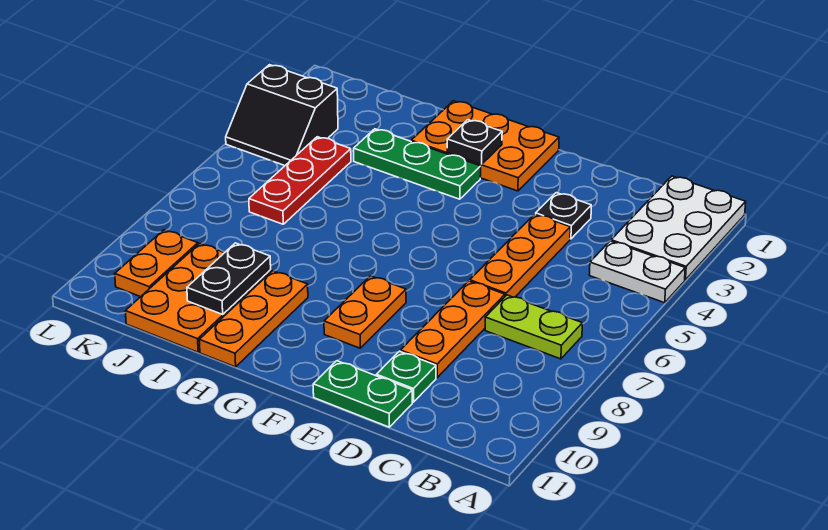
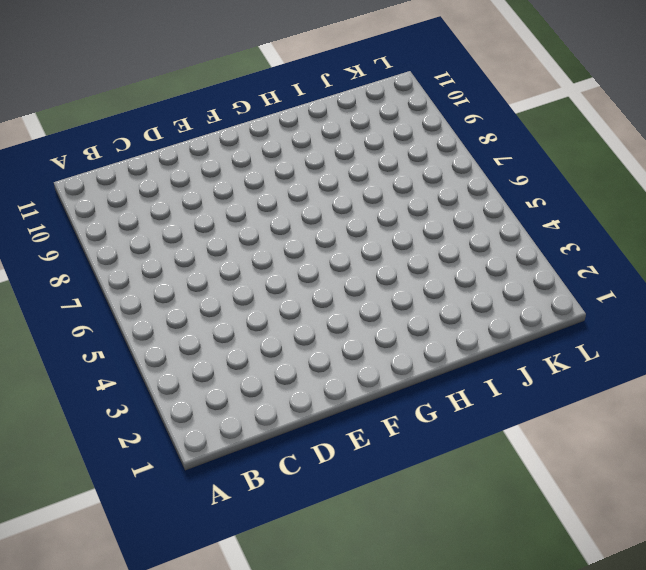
none -> white plate A1:B3 level 1
none -> white plate A4:B4 level 1
none -> lime plate B7:C7 level 1

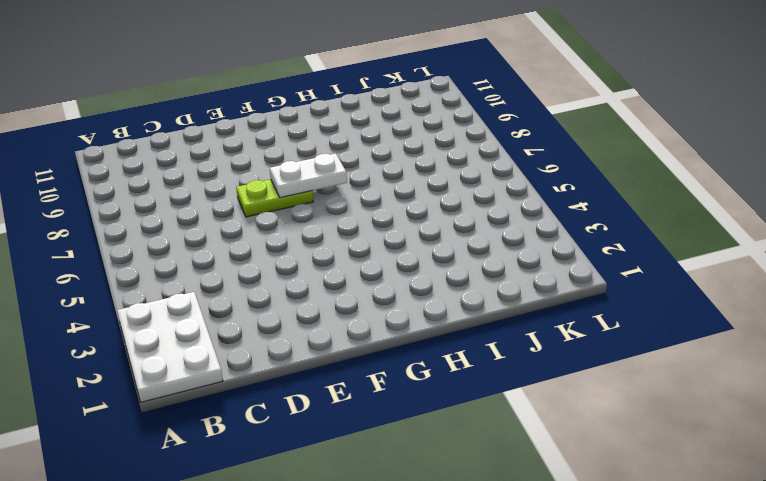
lime plate E7:F7 level 1 -> lime plate B7:C7 level 1
white plate F7:G7 level 2 -> white plate A4:B4 level 1
none -> black plate D3 level 1
none -> orange plate D4:D6 level 1
none -> orange plate D7:D9 level 1

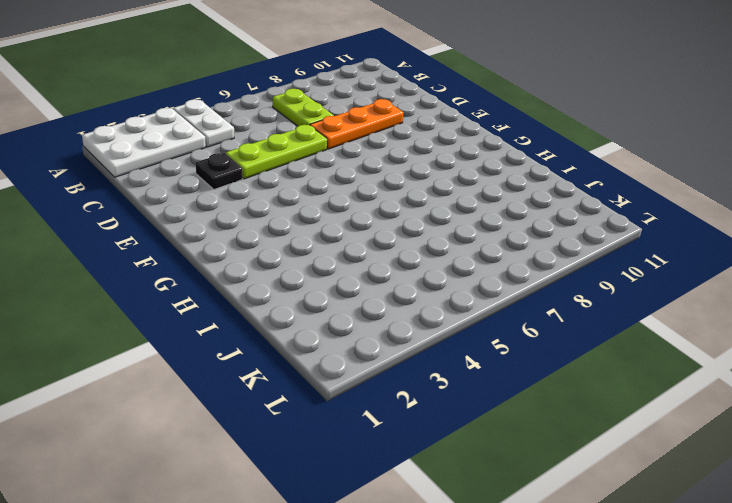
lime plate D4:D6 level 1 -> orange plate D4:D6 level 1
none -> green plate D10 level 1
none -> green plate D11:E11 level 1
none -> orange plate F1:H2 level 1

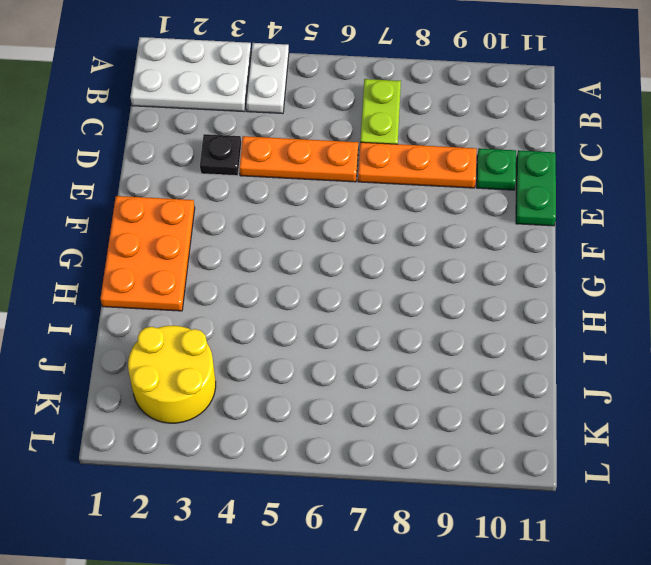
yellow round brick J2:K3 level 1 -> black slope K3:L4 level 1 top 3
none -> orange plate F8:F9 level 1
none -> green plate G3:I3 level 1
none -> orange plate H9:H11 level 1

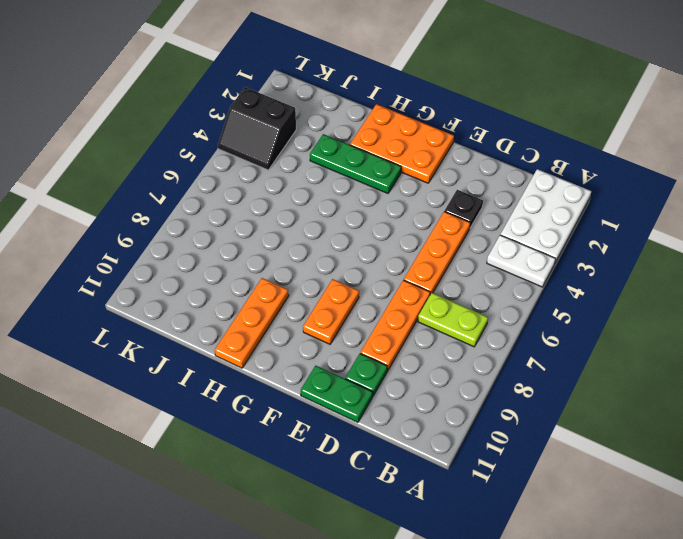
none -> orange plate I9:J11 level 1
none -> red plate J4:J6 level 1
none -> orange plate K9:K10 level 1

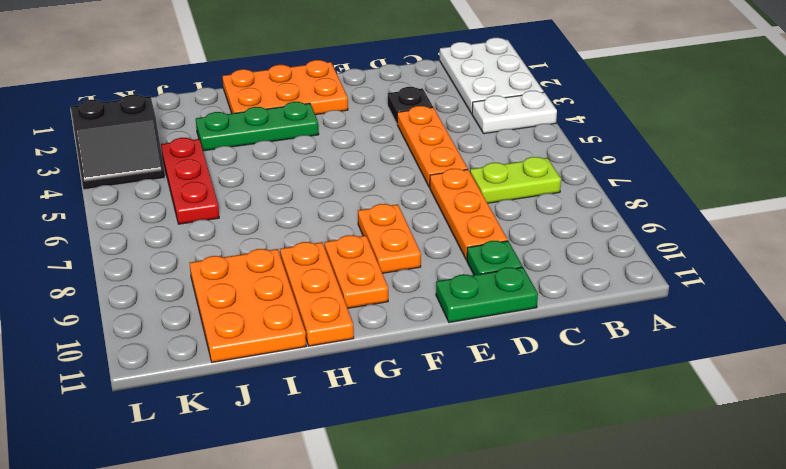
orange plate G9:G10 level 1 -> orange plate K9:K10 level 1
none -> black plate G2 level 2
none -> black plate I9:I10 level 2

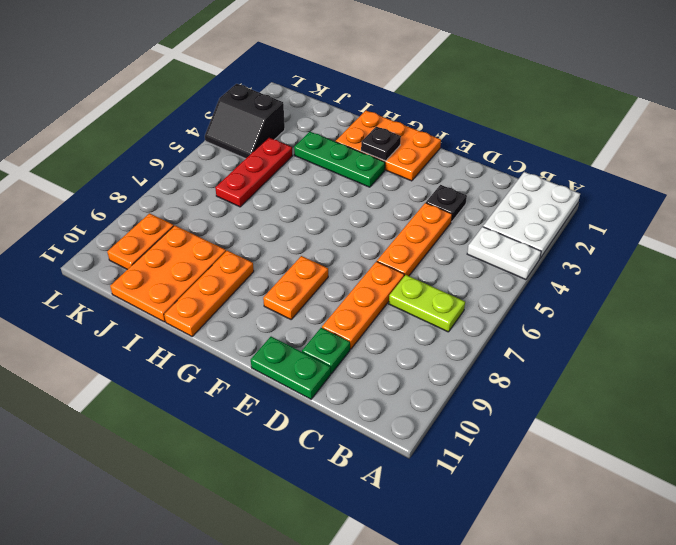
none -> black plate I9:I10 level 2

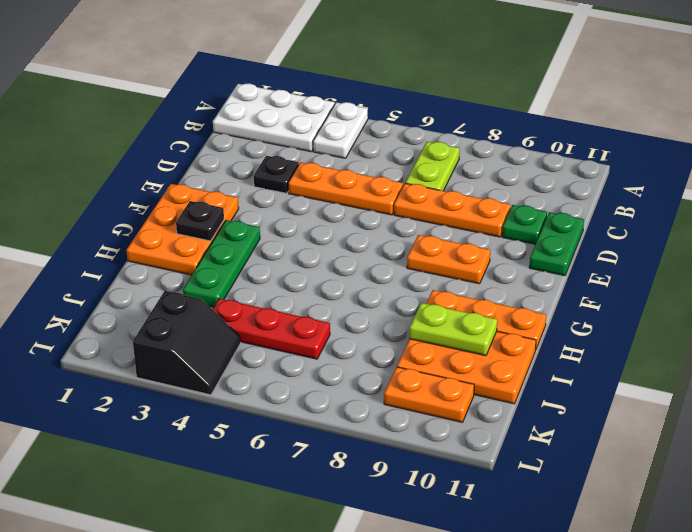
lime plate I9:I10 level 2 -> black plate I9:I10 level 2

